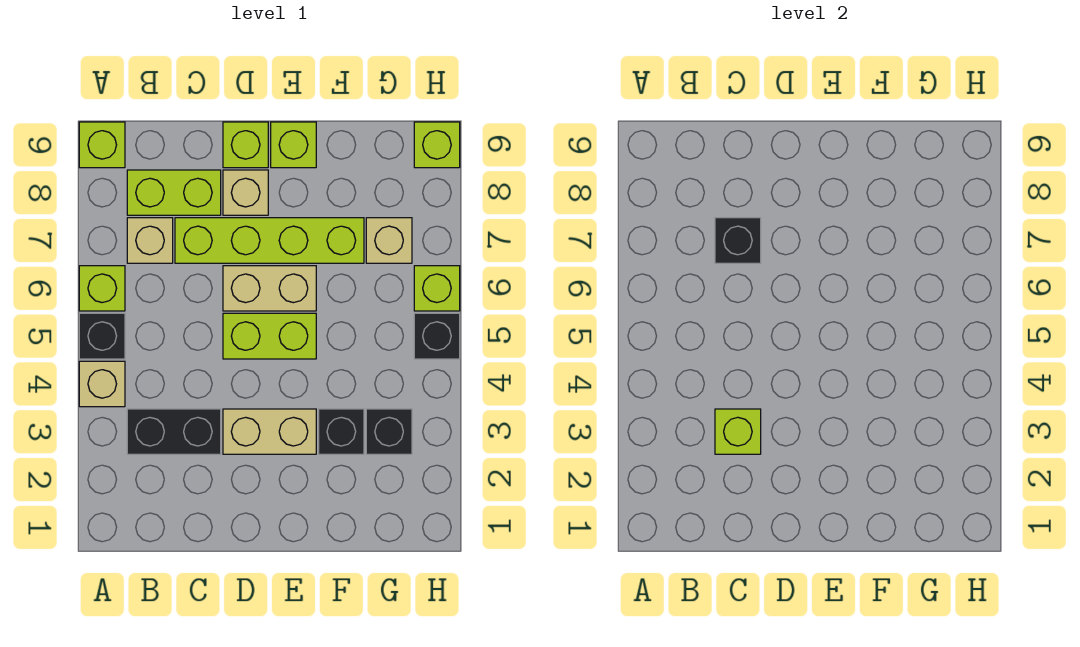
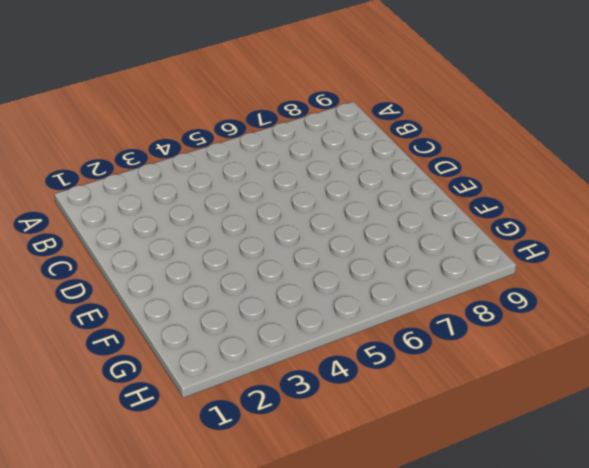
none -> tan brick A4 level 1
none -> black brick A5 level 1
none -> lime brick A6 level 1

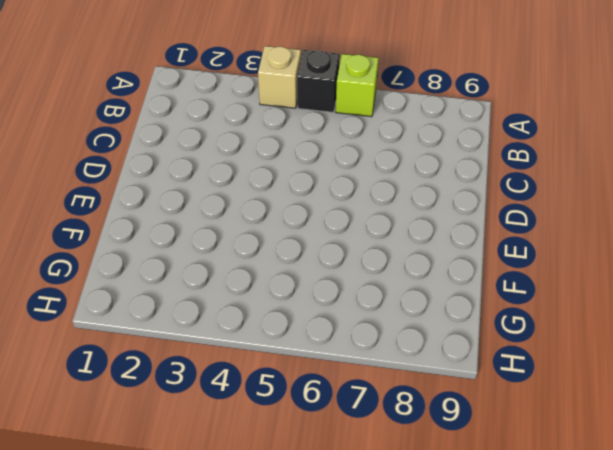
none -> lime brick A9 level 1
none -> black brick B3:C3 level 1
none -> tan brick B7 level 1

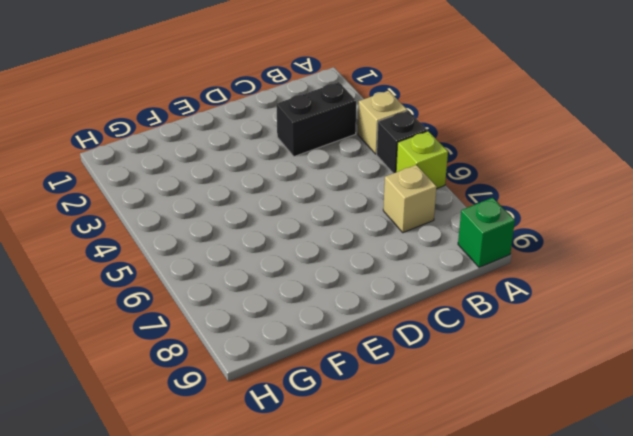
green brick A9 level 1 -> lime brick A9 level 1
none -> lime brick B8:C8 level 1
none -> lime brick C7:F7 level 1
none -> tan brick D3:E3 level 1

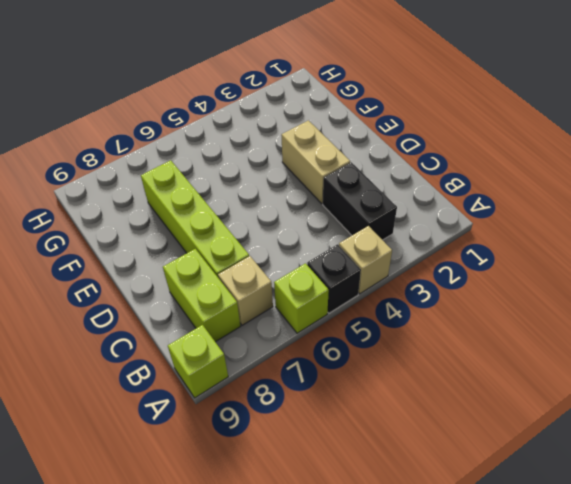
none -> lime brick D5:E5 level 1
none -> tan brick D6:E6 level 1
none -> tan brick D8 level 1

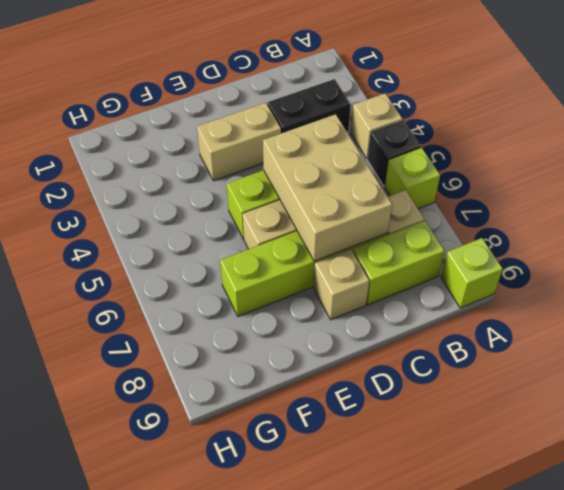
tan brick C5:D7 level 2 -> black brick C7 level 2
none -> lime brick D9 level 1
none -> lime brick E9 level 1
none -> black brick F3 level 1

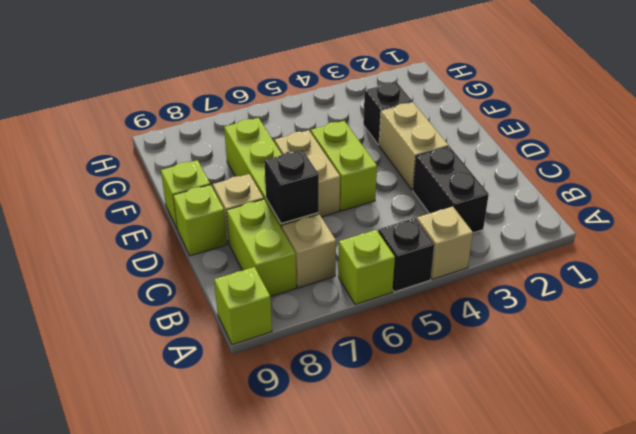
none -> black brick G3 level 1
none -> tan brick G7 level 1
none -> black brick H5 level 1

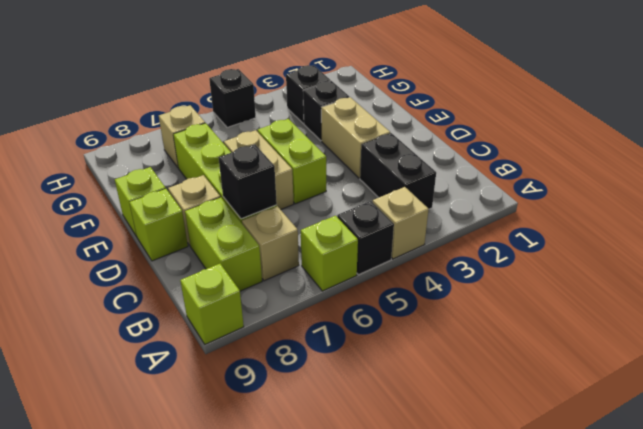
none -> lime brick H6 level 1
none -> lime brick H9 level 1
none -> lime brick C3 level 2

